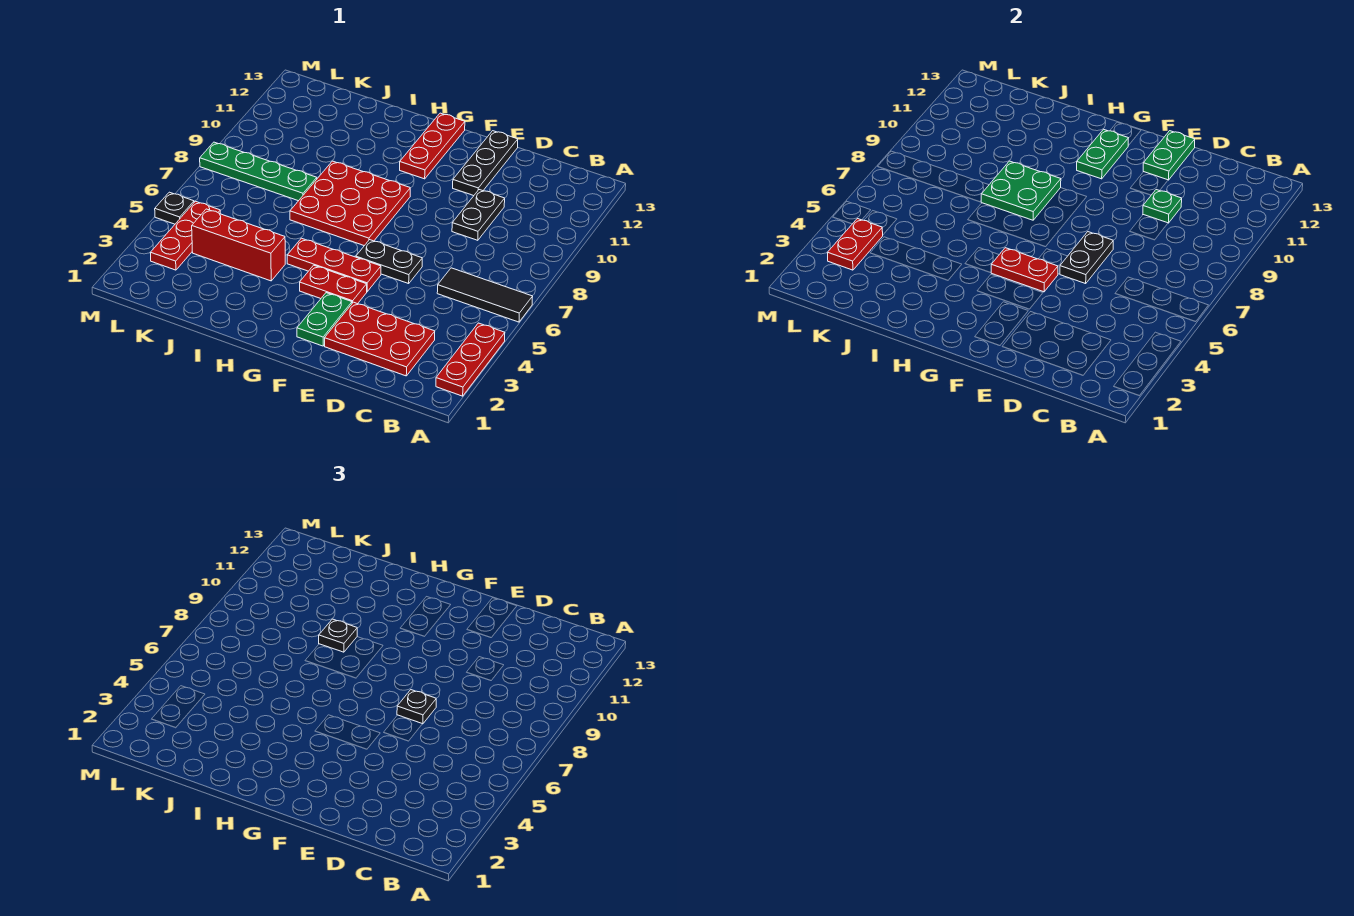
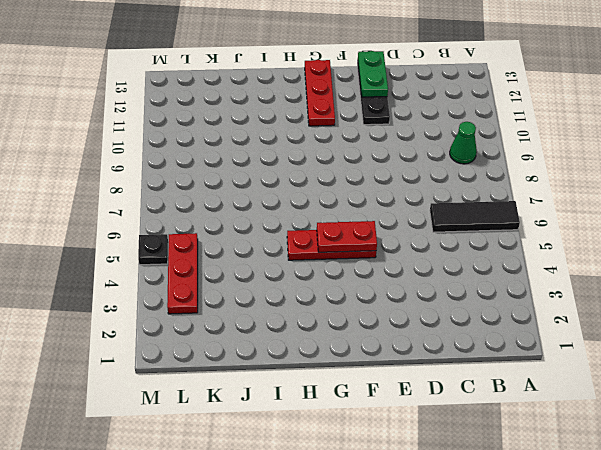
green cone B9 level 1 -> none
none -> red plate A2:A4 level 1
none -> red plate C2:E3 level 1
none -> black plate D9:D10 level 1

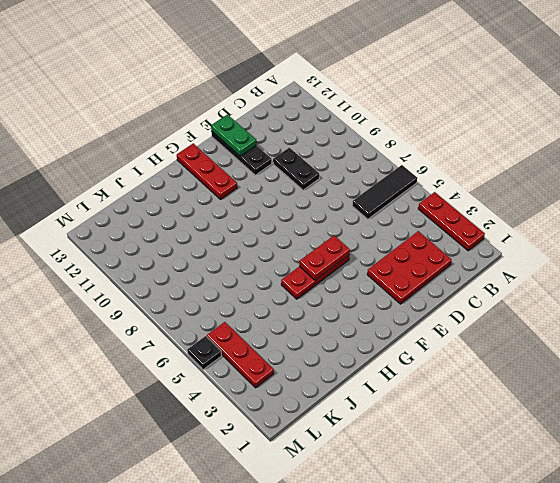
none -> black plate E6:F6 level 1
none -> green plate F2:F3 level 1
none -> red plate F4:G4 level 1

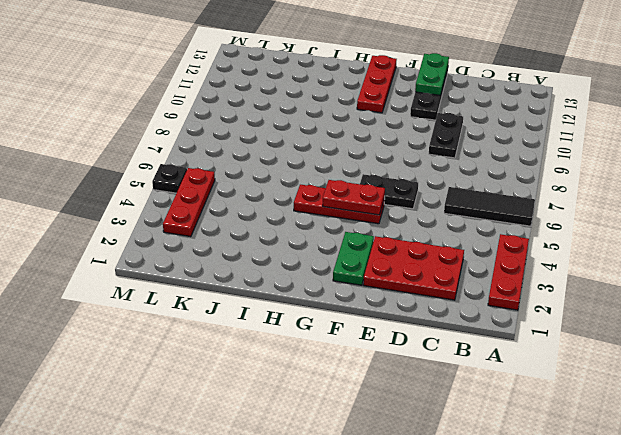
none -> red plate F4:G4 level 1
none -> red plate G7:I9 level 1
none -> red brick I4:K4 level 1

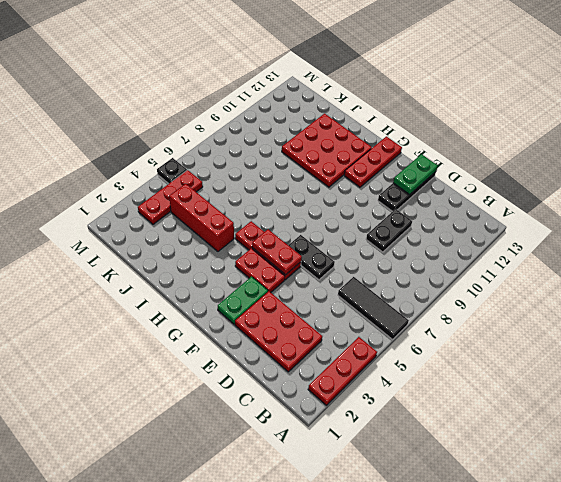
red plate H10:J12 level 1 -> red plate G7:I9 level 1
none -> green plate J8:M8 level 1
none -> green plate D10 level 2
none -> black plate E6:E7 level 2

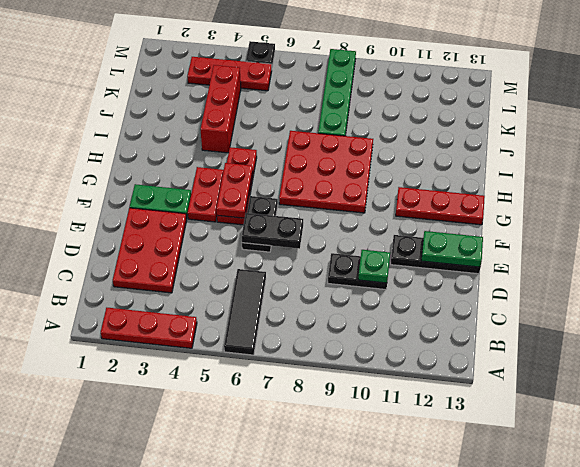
none -> green plate G11:G12 level 2
none -> green plate H8:I9 level 2
none -> red plate L3:L4 level 2

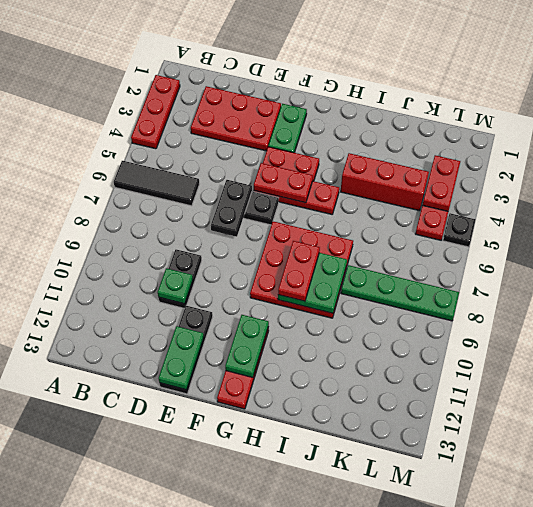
red plate H8:H9 level 3 -> none
none -> black plate E7 level 3
none -> black plate I9 level 3

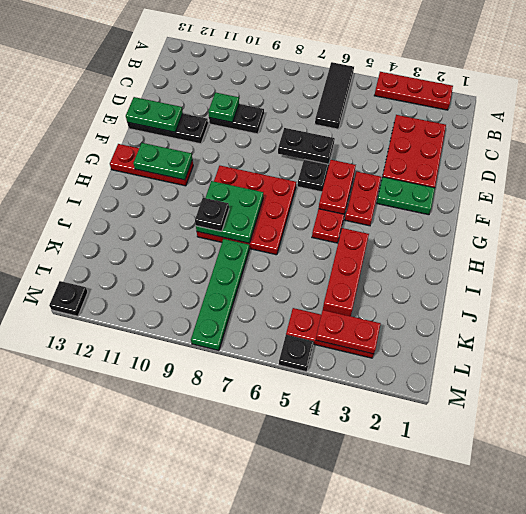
black plate M13 level 1 -> black plate E7 level 3

